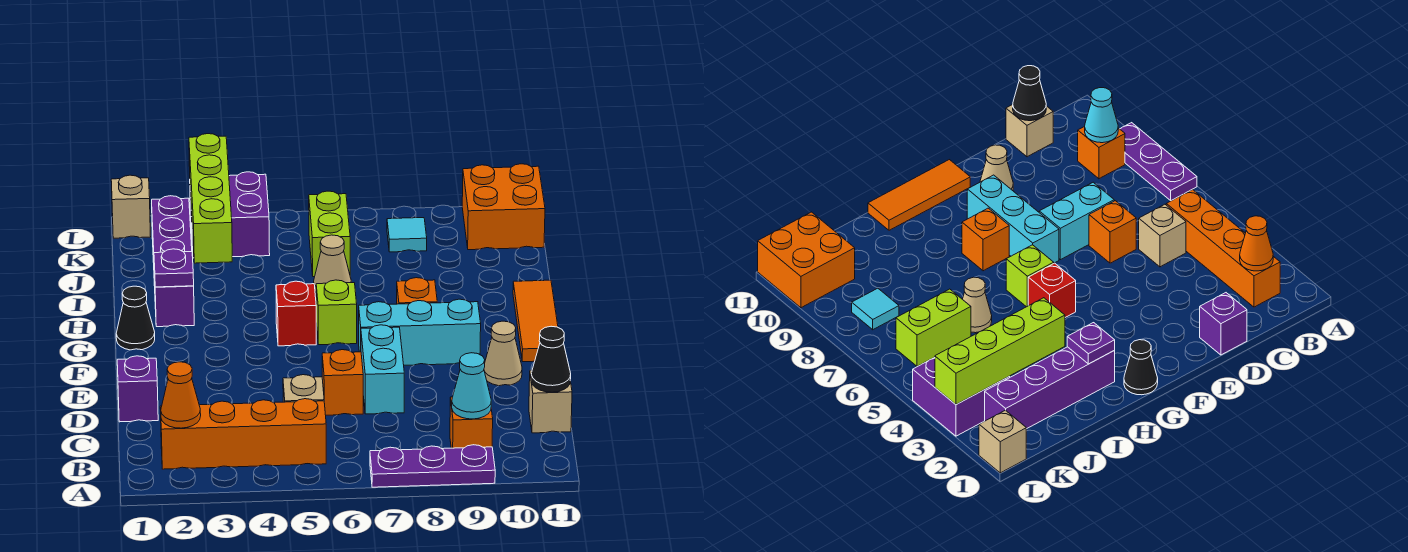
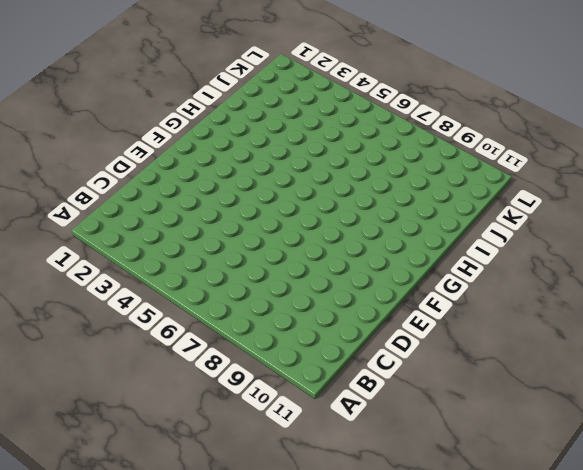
none -> purple plate A7:A9 level 1
none -> orange brick B2:B5 level 1
none -> orange brick B9 level 1

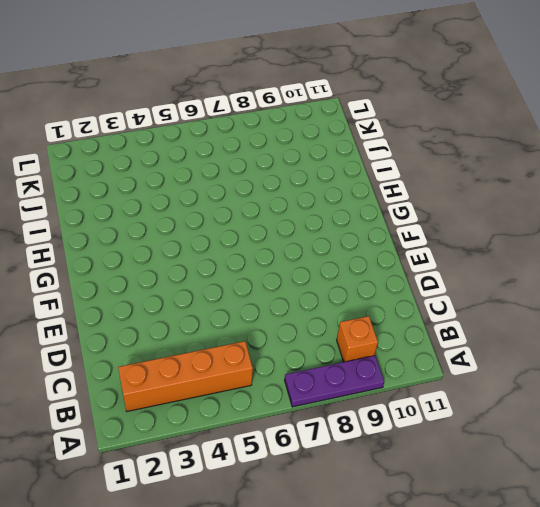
none -> tan brick C5 level 1
none -> tan brick C11 level 1
none -> purple brick D1 level 1

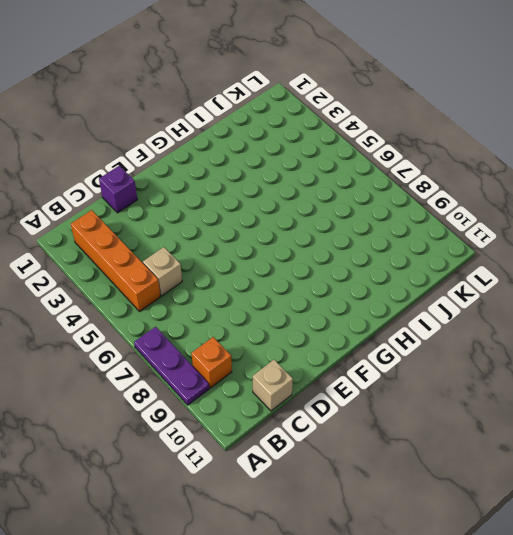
none -> orange brick D6 level 1
none -> cyan brick D7:E7 level 1
none -> tan cone E10 level 1

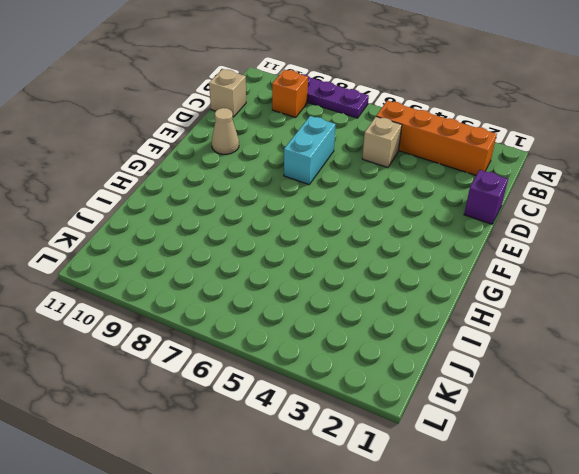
none -> orange brick D6 level 1
none -> cyan brick F7:F9 level 1
none -> orange tile F11:H11 level 1

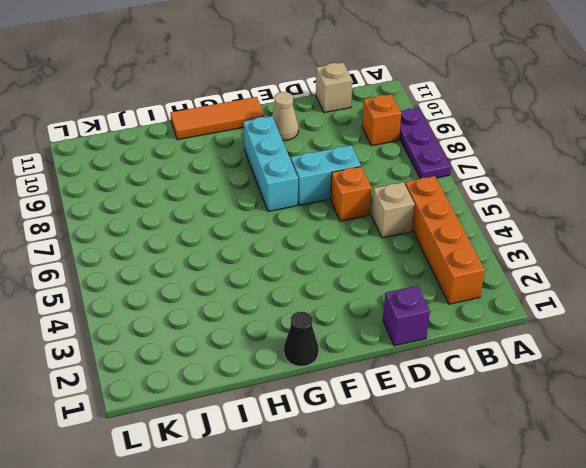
none -> red brick G5 level 1
none -> lime brick G6 level 1
none -> orange brick G8 level 1

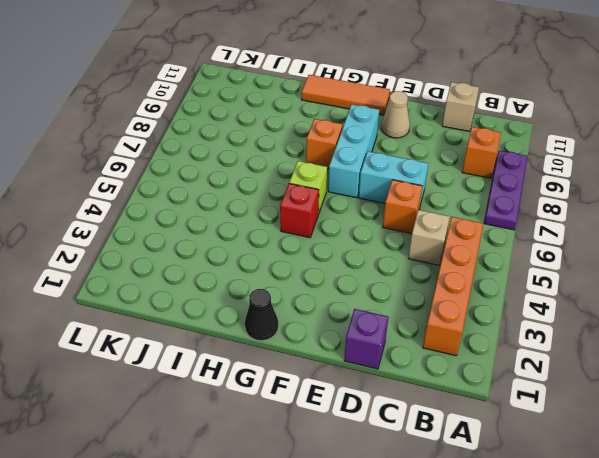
none -> purple brick H2:K2 level 1
none -> tan cone I6 level 1
none -> lime brick J6:K6 level 1

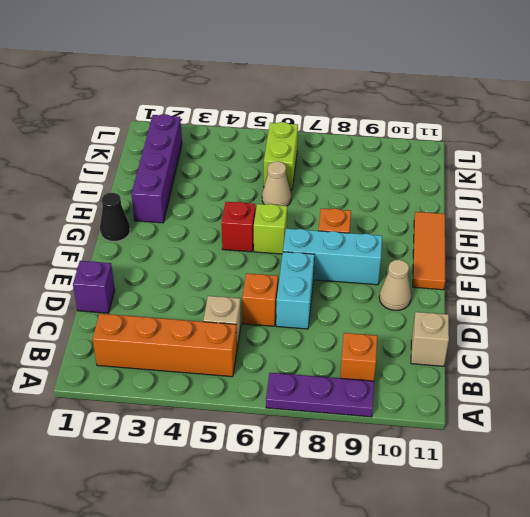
none -> purple brick K3:L4 level 1
none -> cyan tile K8 level 1
none -> orange brick K10:L11 level 1

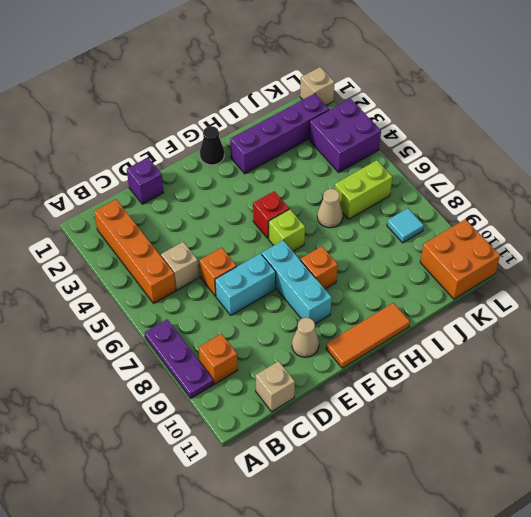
none -> orange cone B2 level 2
none -> cyan cone B9 level 2
none -> black cone C11 level 2

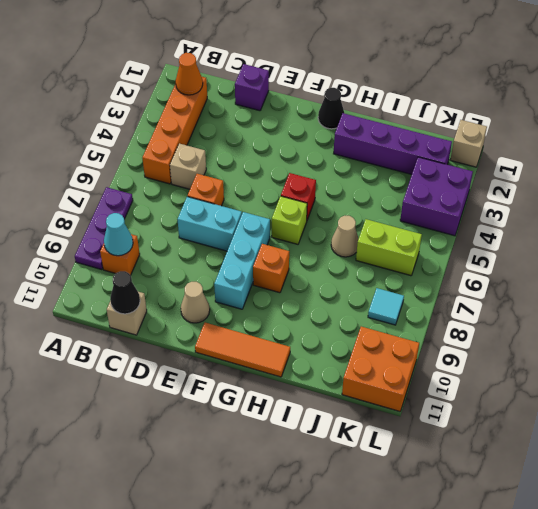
none -> purple plate H2 level 2
none -> lime brick I3:L3 level 2

